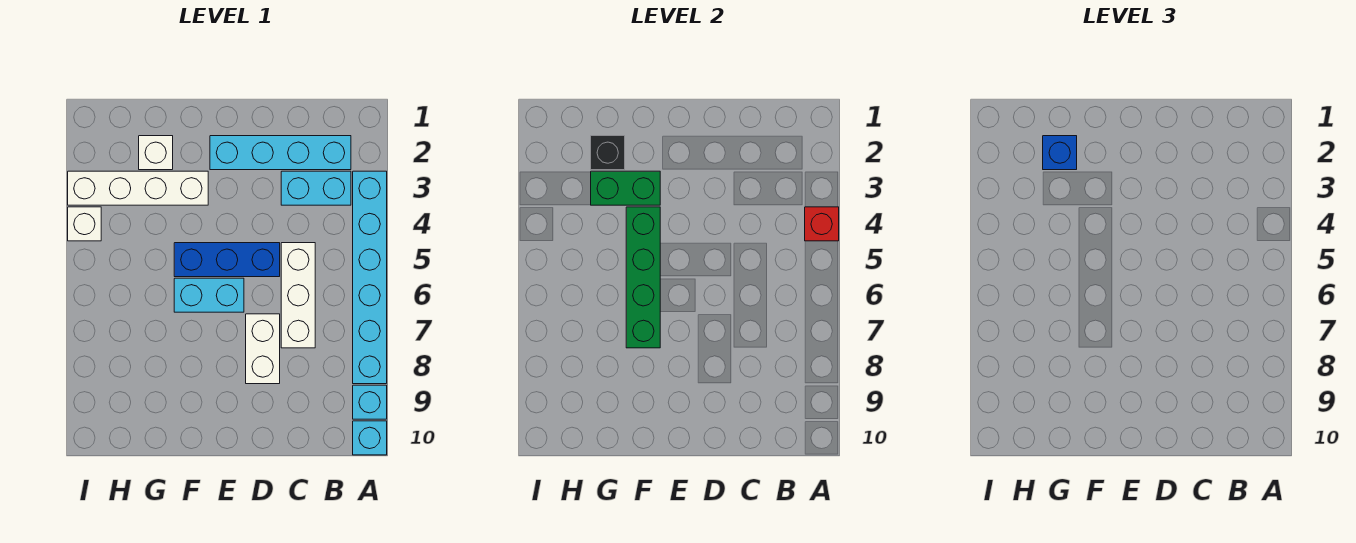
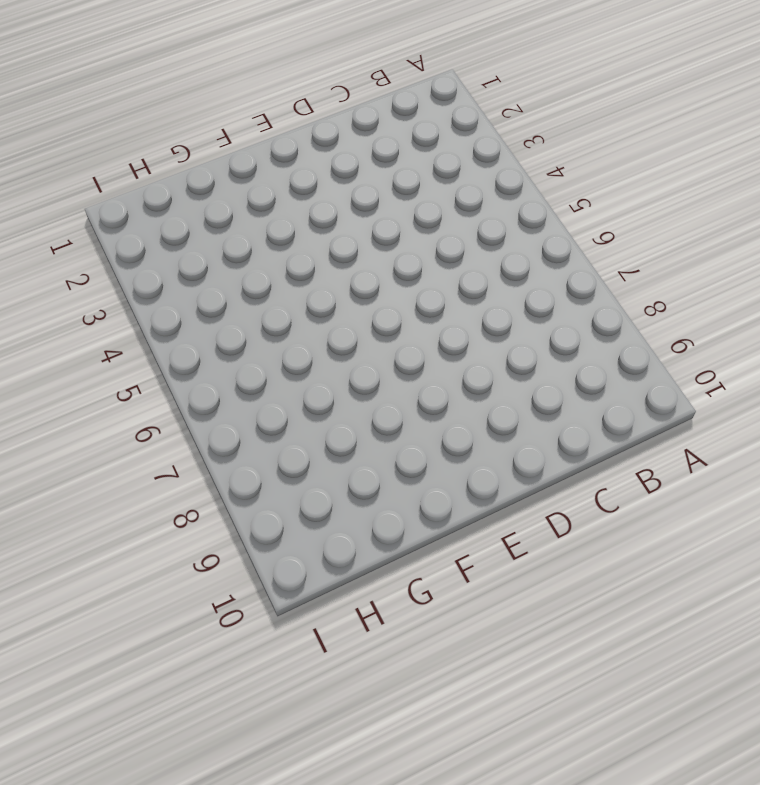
none -> cyan brick A3:A8 level 1
none -> cyan brick A9 level 1
none -> cyan brick A10 level 1

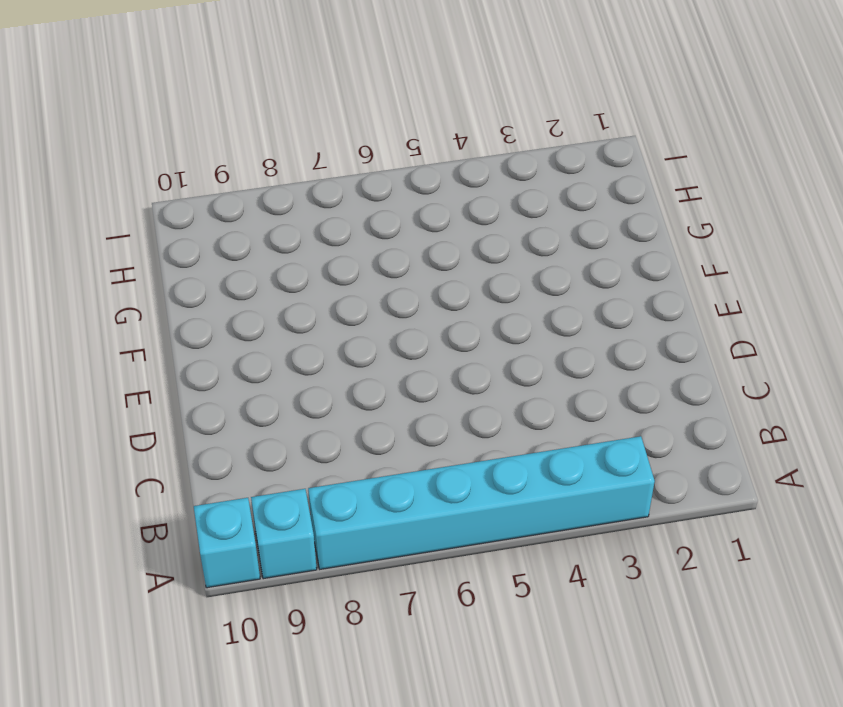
none -> cyan brick B2:E2 level 1
none -> cyan brick B3:C3 level 1
none -> white brick C5:C7 level 1

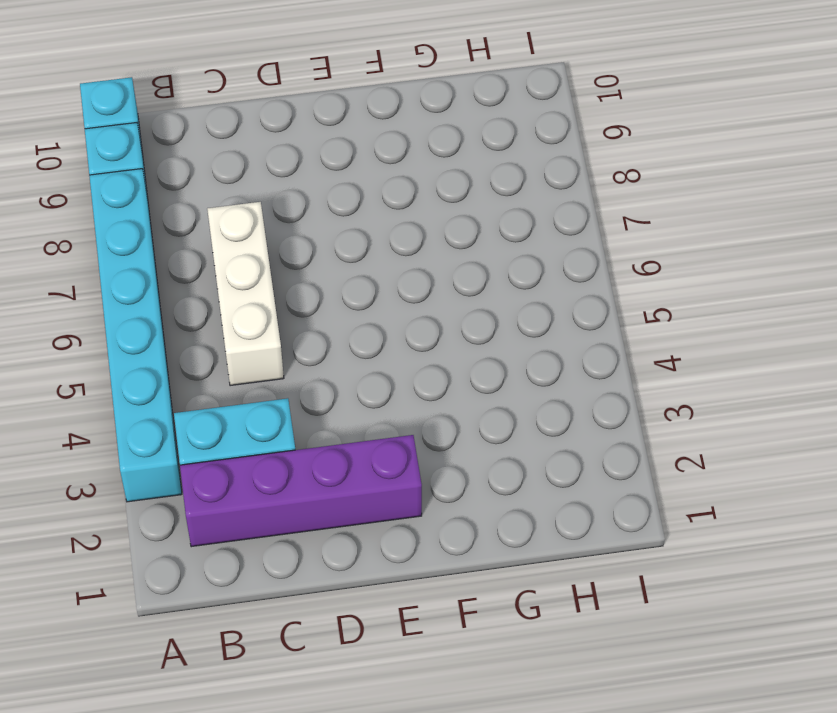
purple brick B2:E2 level 1 -> cyan brick B2:E2 level 1
none -> blue brick D5:F5 level 1
none -> white brick D7:D8 level 1
none -> cyan brick E6:F6 level 1

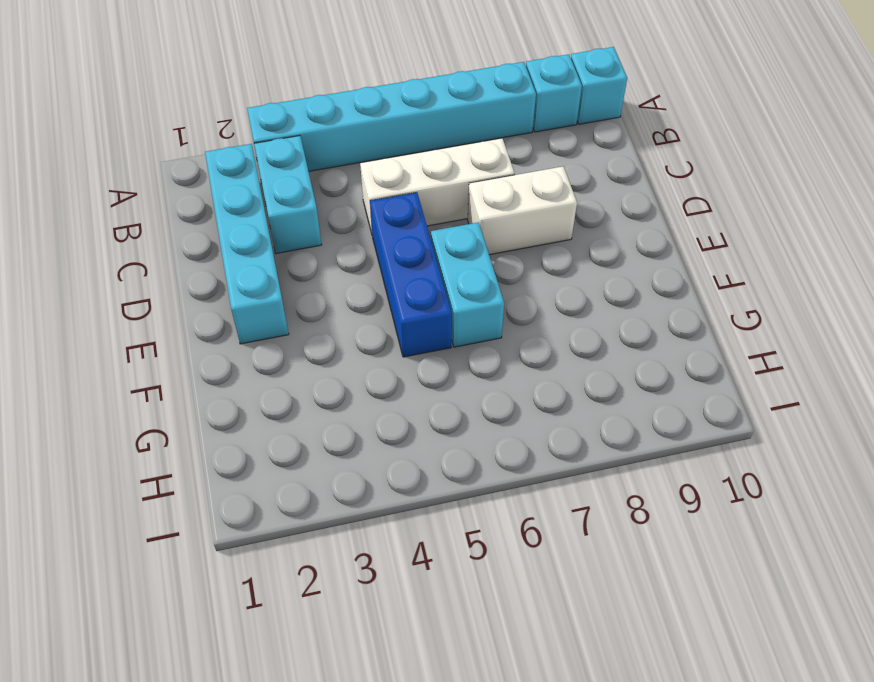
none -> white brick F3:I3 level 1
none -> white brick G2 level 1
none -> white brick I4 level 1

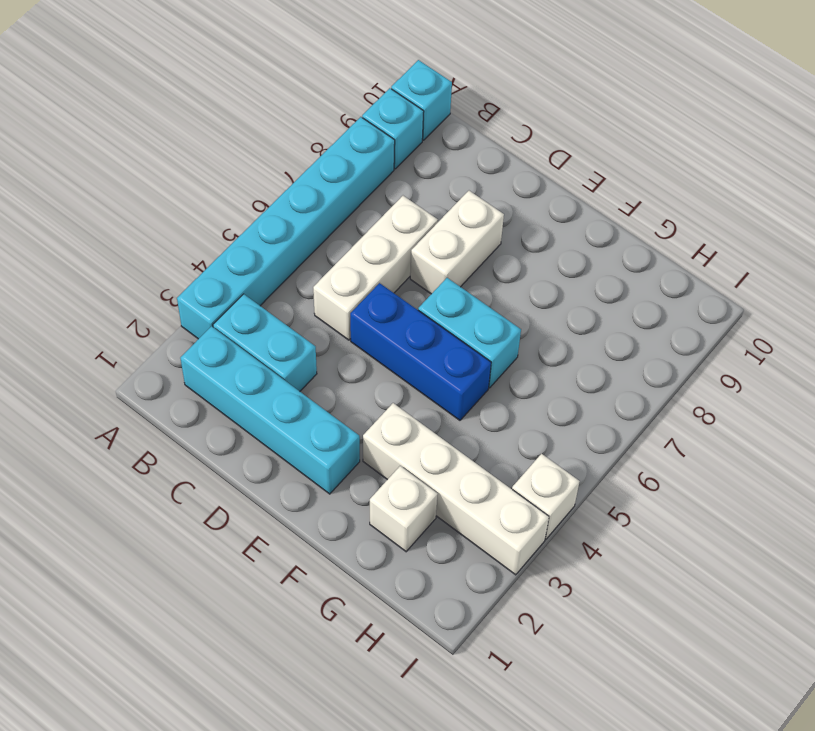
none -> red brick A4 level 2
none -> green brick F3:G3 level 2
none -> green brick F4:F7 level 2

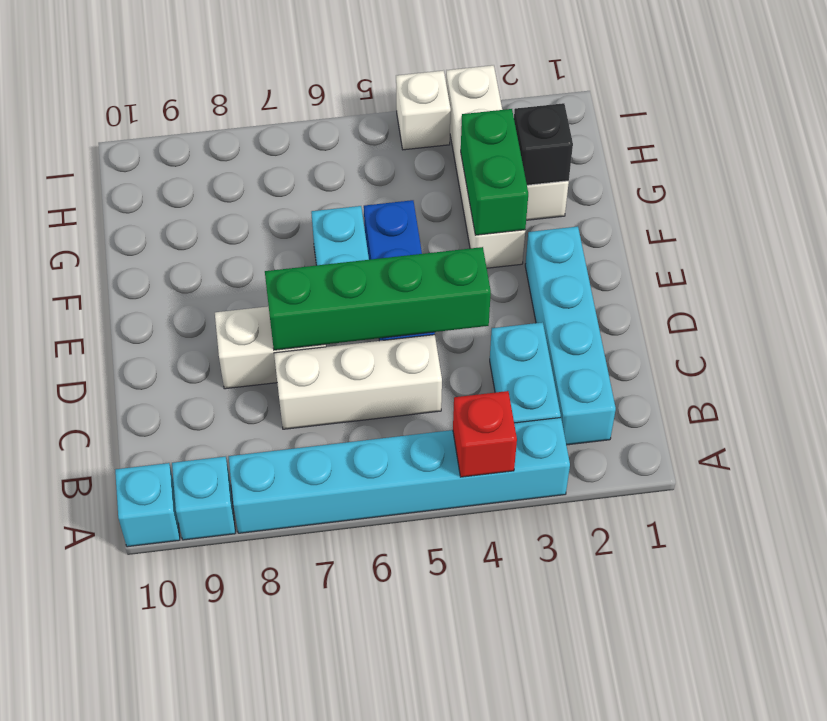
green brick D4:D7 level 2 -> green brick F4:F7 level 2
none -> blue brick G2 level 3

